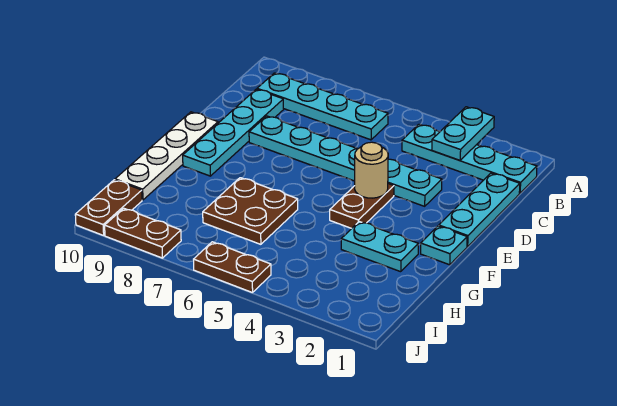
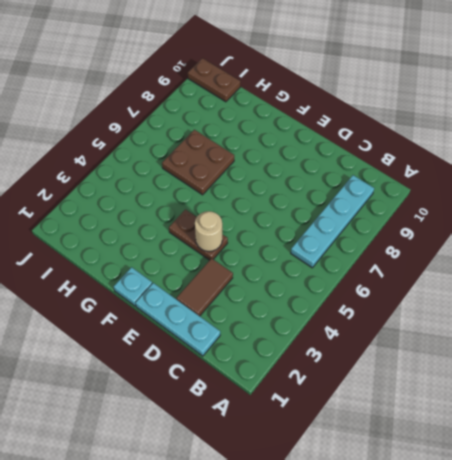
brown tile D2:D3 level 1 -> cyan plate D3:D8 level 1
none -> cyan plate B1:B4 level 1
none -> cyan plate C9:F9 level 1
none -> white plate E10:H10 level 1

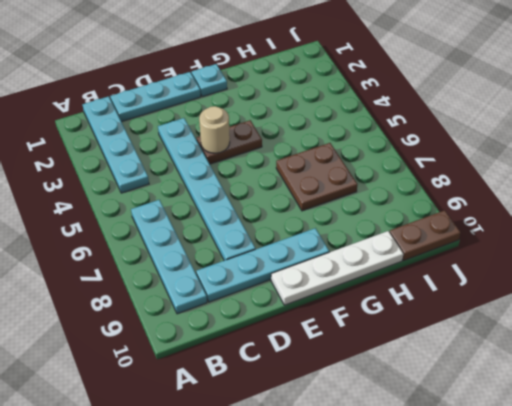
none -> cyan plate G2:G3 level 1
none -> brown plate J5:J6 level 1
none -> brown plate J8:J9 level 1

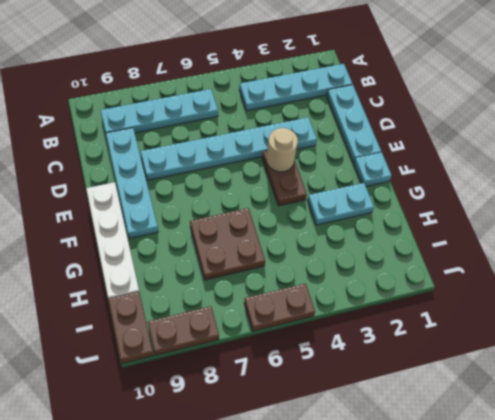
none -> cyan plate A3:B3 level 2

